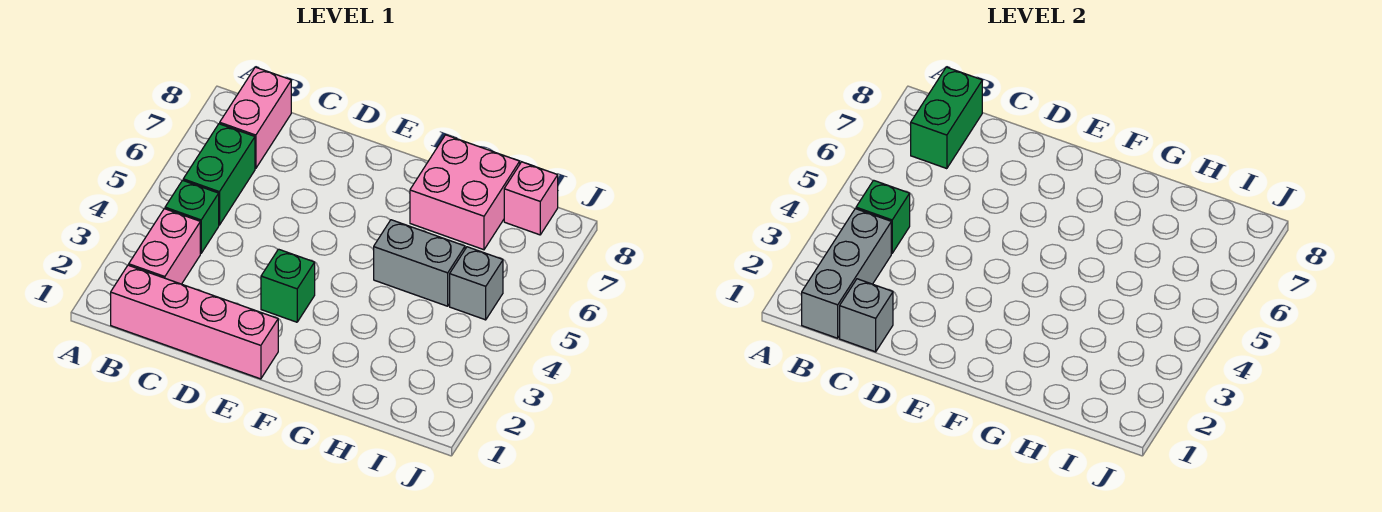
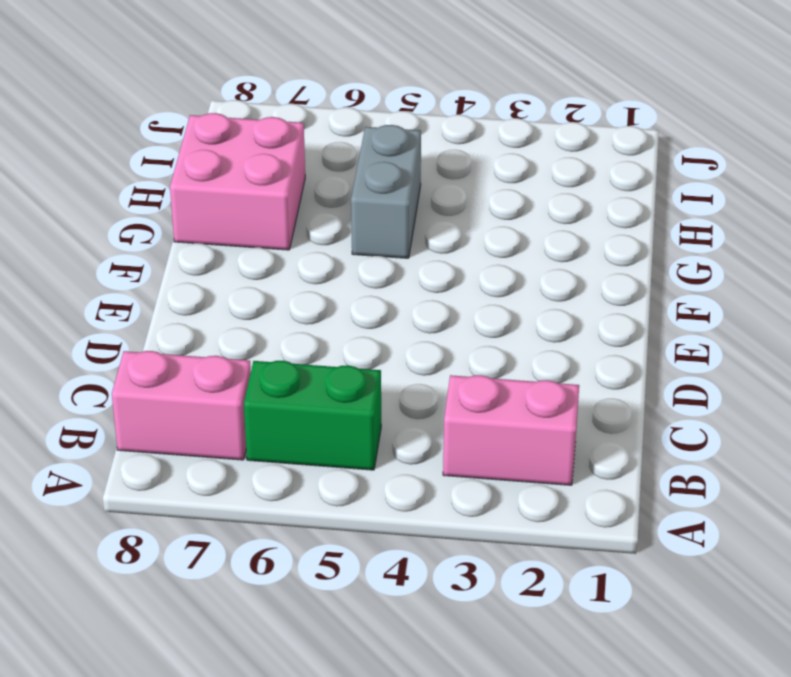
none -> pink brick B1:E1 level 1
none -> green brick B4 level 1
none -> green brick E3 level 1

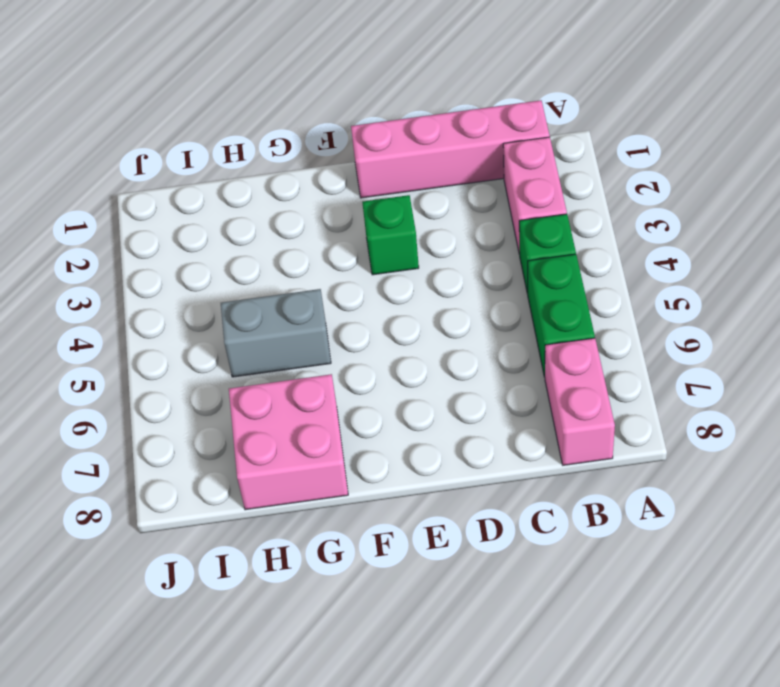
none -> grey brick I5 level 1
none -> pink brick I8 level 1
none -> grey brick B1:B3 level 2

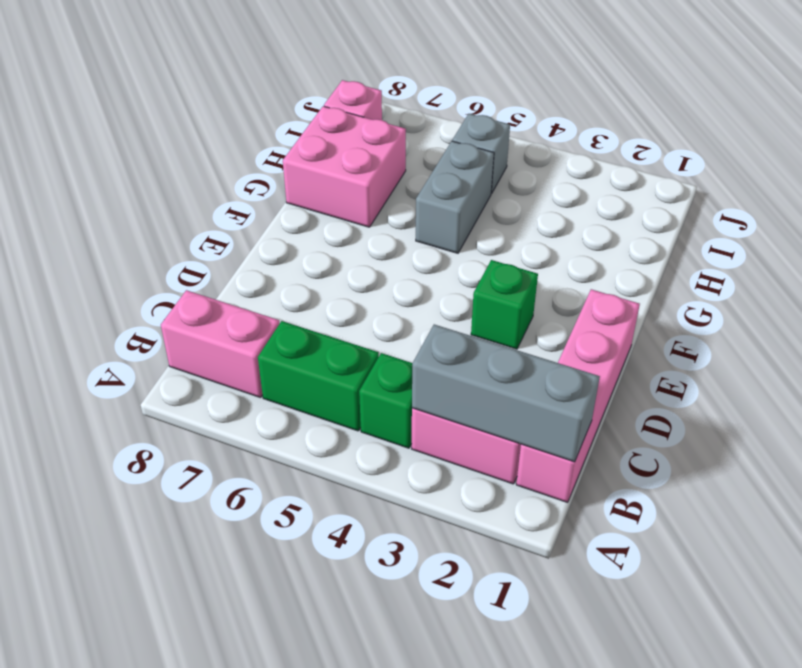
none -> green brick B4 level 2
none -> green brick B7:B8 level 2
none -> grey brick C1 level 2

